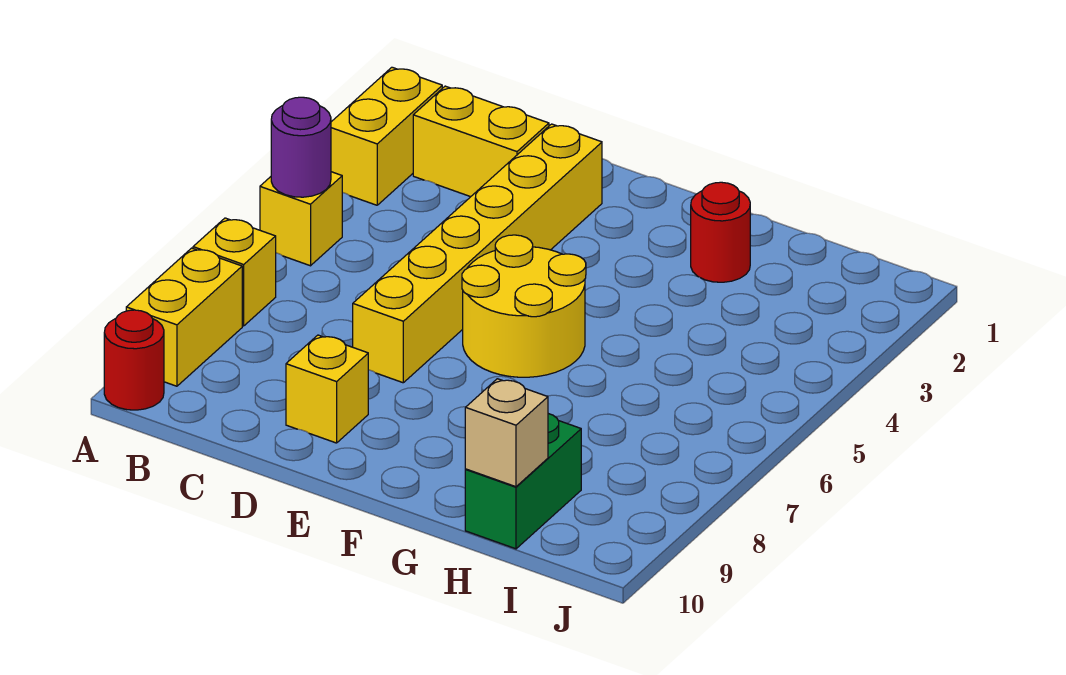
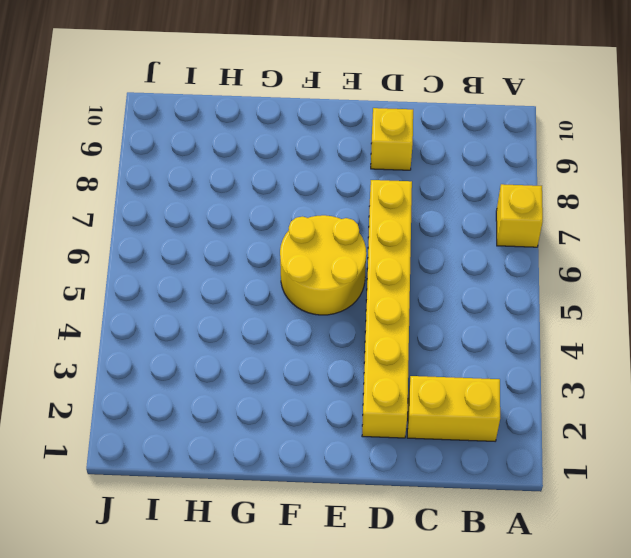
none -> yellow brick A2:A3 level 1
none -> yellow brick A5 level 1
none -> yellow brick A8:A9 level 1

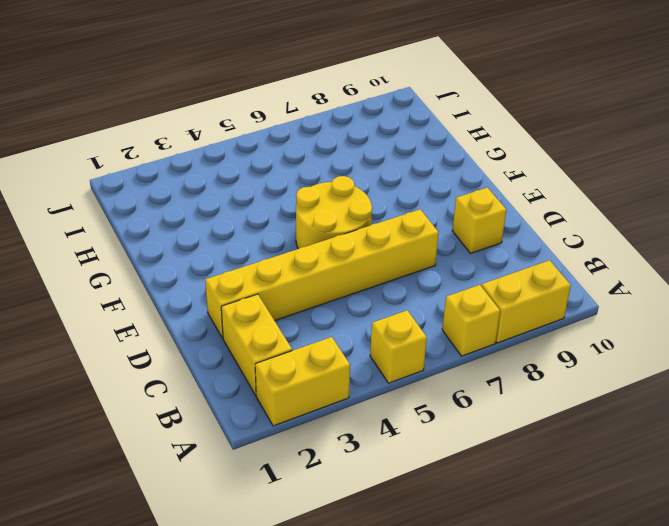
none -> red round brick A10 level 1
none -> red round brick G2 level 1
none -> green brick H9:H10 level 1

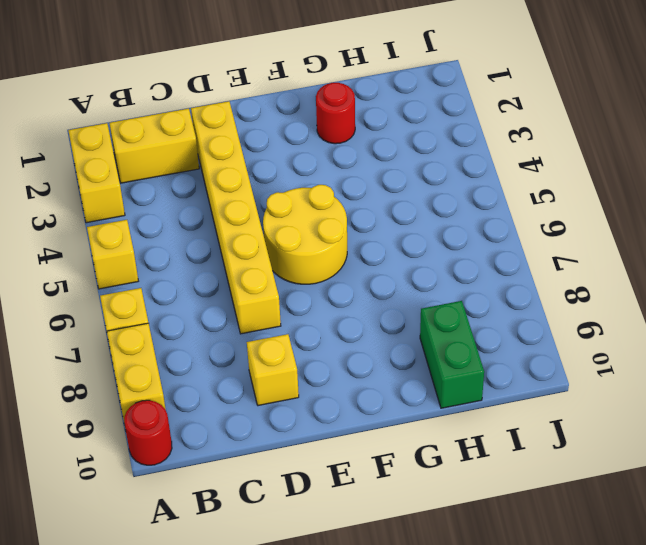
none -> purple round brick A5 level 2
none -> tan brick H10 level 2

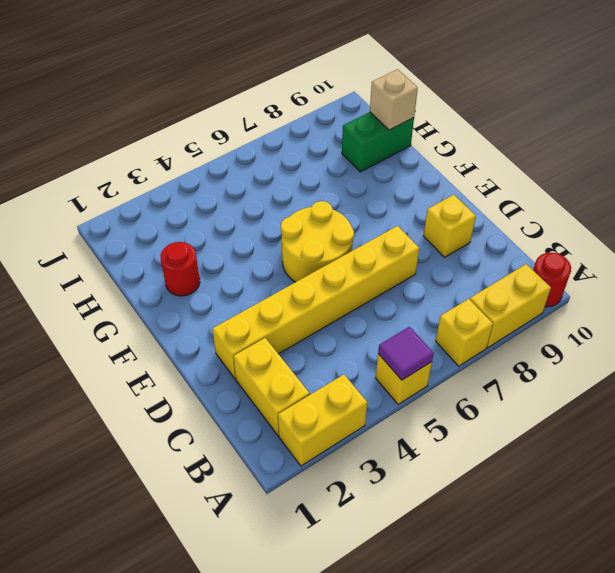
purple tile A5 level 2 -> purple round brick A5 level 2

